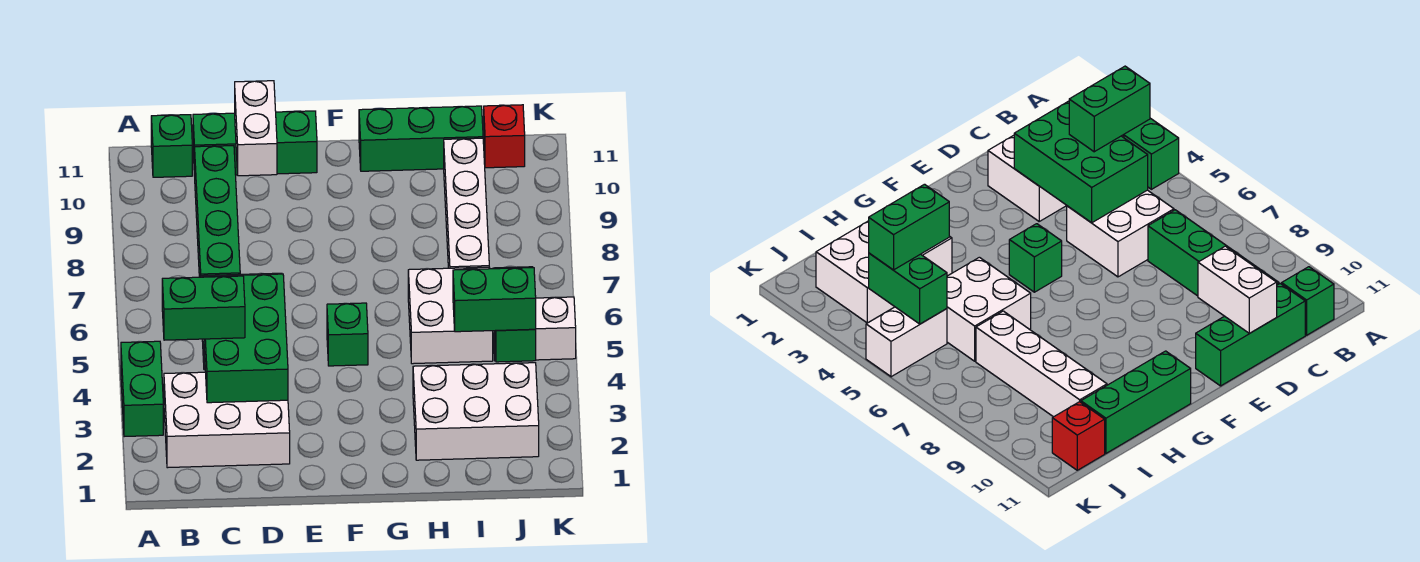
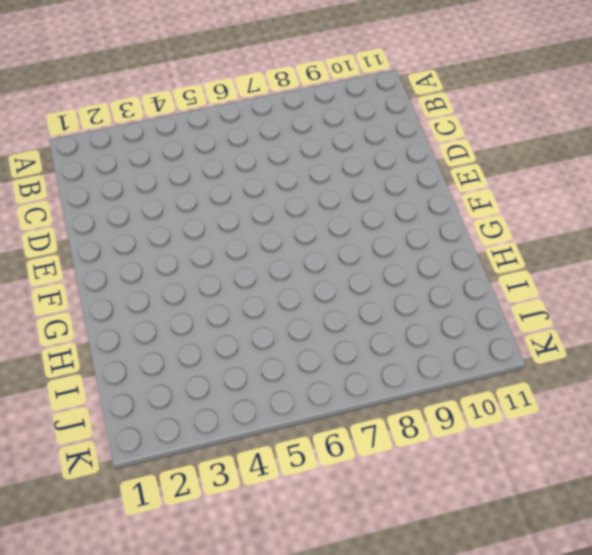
none -> green brick A3:A4 level 1
none -> white brick B2:D3 level 1
none -> green brick B11 level 1

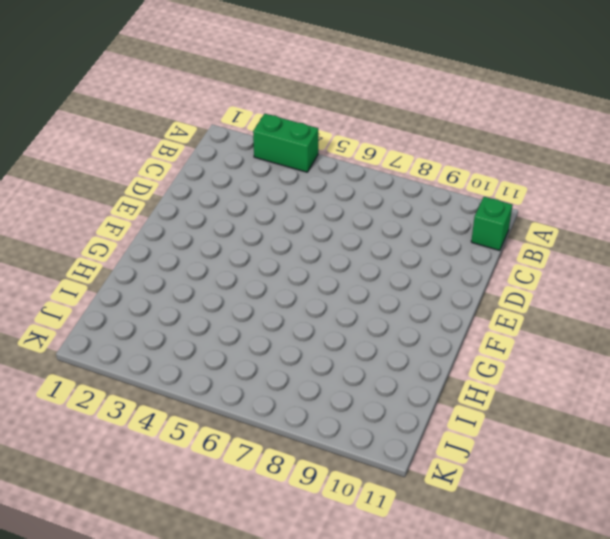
none -> white brick B2:D3 level 1
none -> white brick C5:D6 level 1
none -> green brick C7:C10 level 1

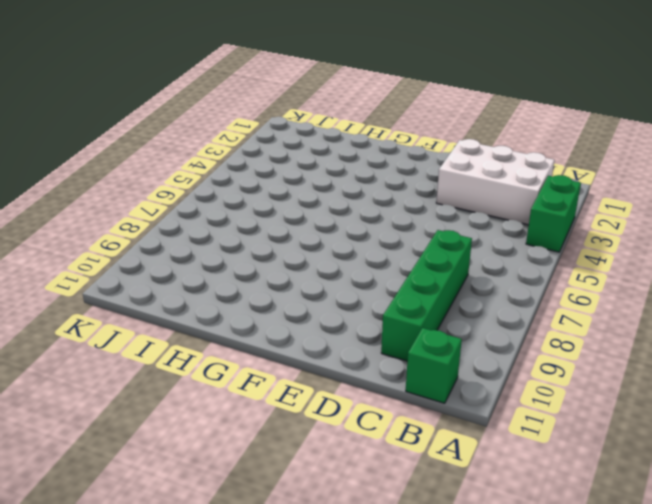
none -> white brick C5:D6 level 1
none -> green brick C11:E11 level 1
none -> green brick F5 level 1

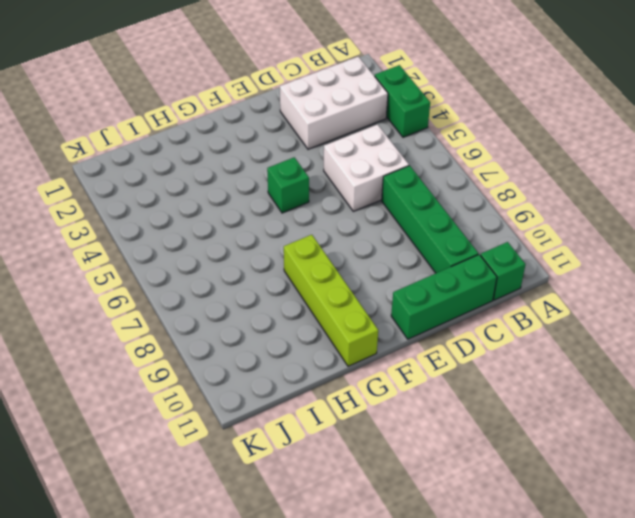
lime brick G8:G11 level 1 -> green brick G11:I11 level 1
none -> white brick H2:J3 level 1
none -> white brick H5:I6 level 1
none -> white brick I7:I10 level 1

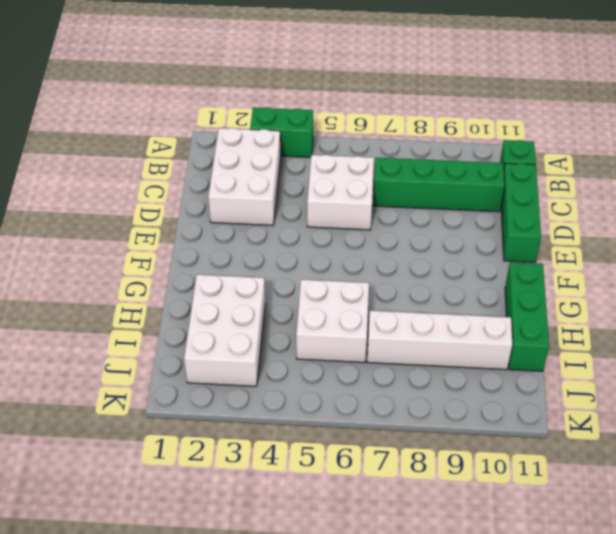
none -> green brick F5 level 1
none -> white brick J5:K5 level 1
none -> red brick J11 level 1

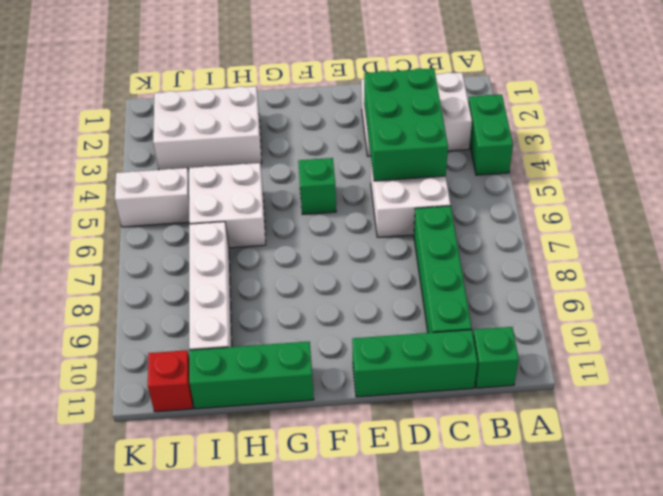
none -> white brick D10:D11 level 2
none -> green brick J4:J5 level 2
none -> green brick B4:C4 level 3

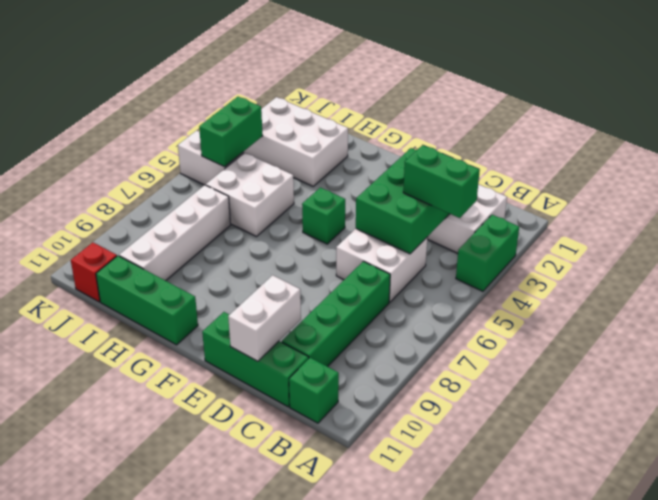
none -> green brick I4:J4 level 3

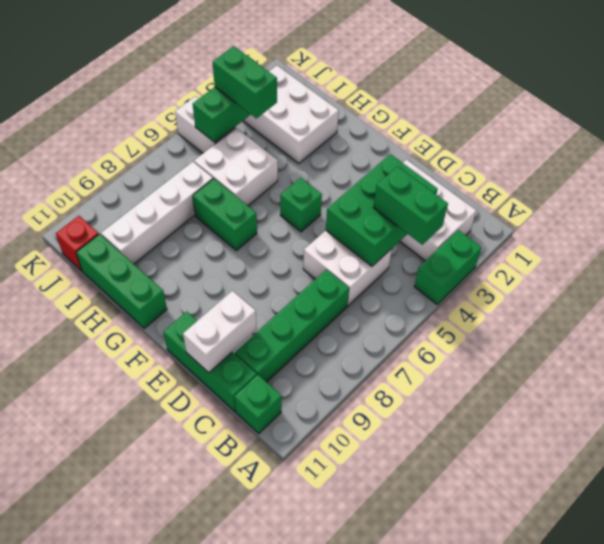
green brick G7:H7 level 1 -> none

